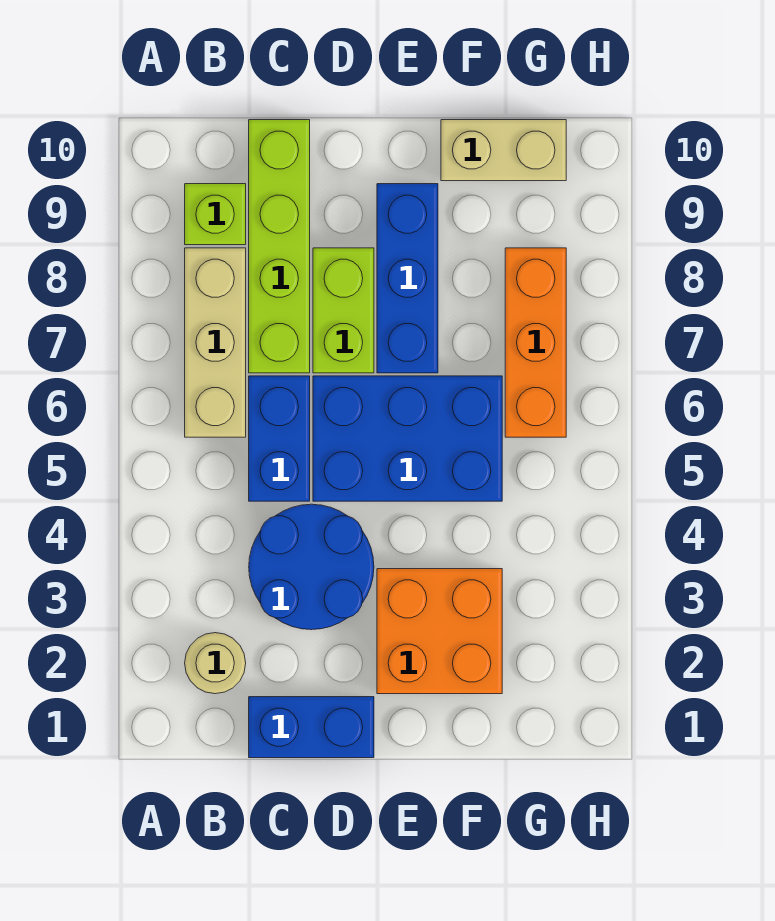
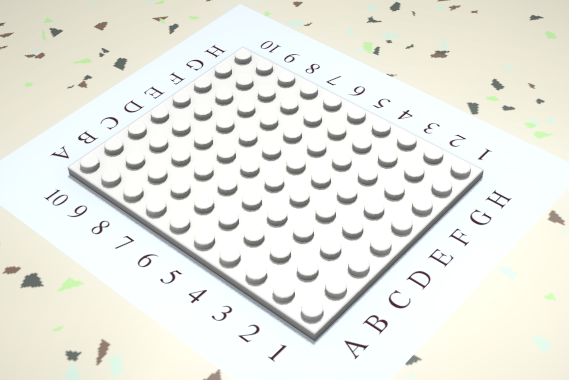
none -> tan round brick B2 level 1
none -> tan brick B6:B8 level 1
none -> lime brick B9 level 1

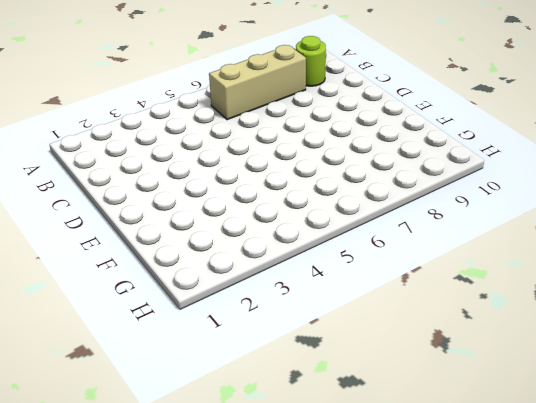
lime round brick B9 level 1 -> lime brick B9 level 1
none -> tan round brick B2 level 1
none -> blue brick C1:D1 level 1
none -> blue round brick C3:D4 level 1

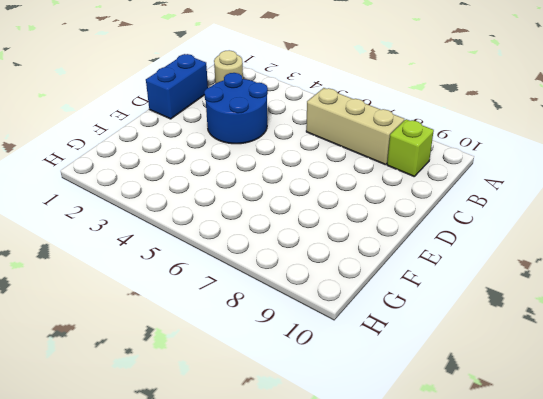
none -> blue brick C5:C6 level 1
none -> lime brick C7:C10 level 1
none -> blue brick D5:F6 level 1

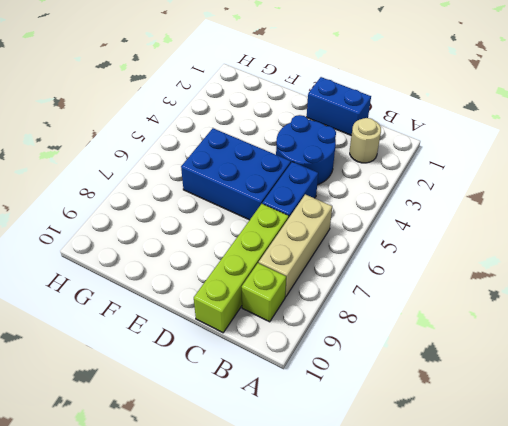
none -> lime brick D7:D8 level 1
none -> orange brick E2:F3 level 1
none -> blue brick E7:E9 level 1

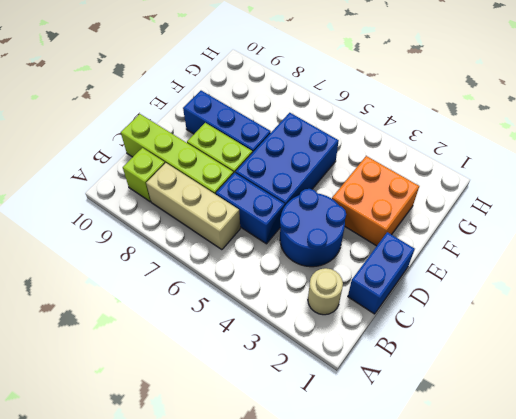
none -> tan brick F10:G10 level 1
none -> orange brick G6:G8 level 1

